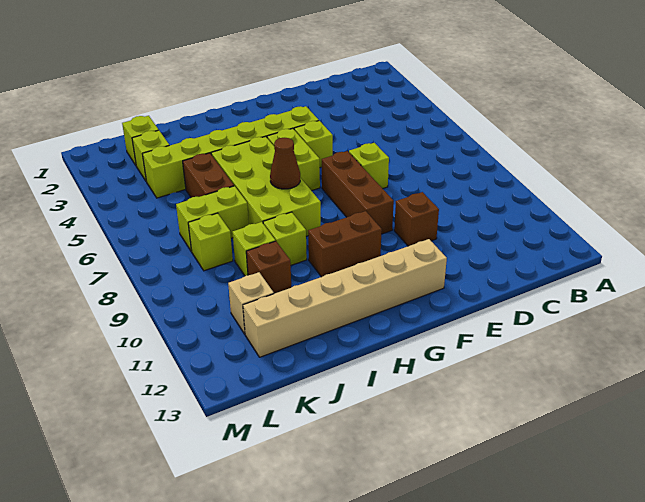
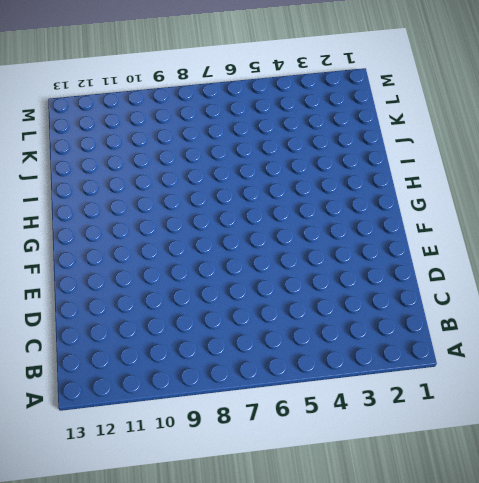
none -> lime brick E7 level 1
none -> brown brick E10 level 1
none -> lime brick F4:K4 level 1

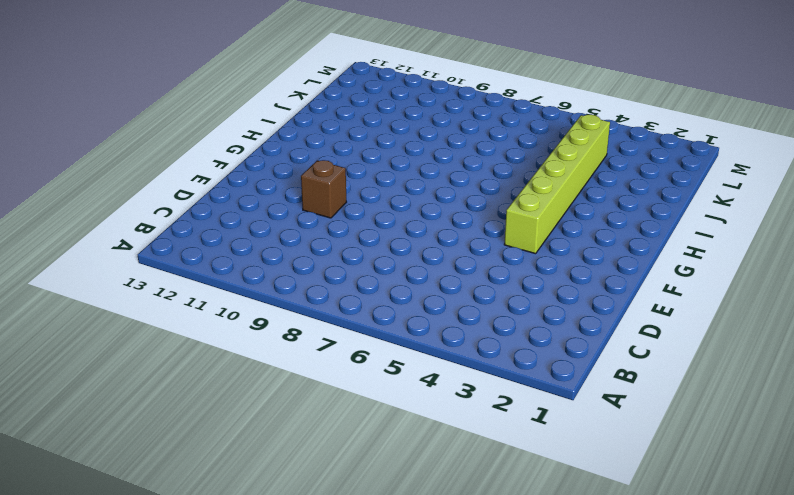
none -> lime brick E7 level 1
none -> lime brick F5 level 1
none -> brown brick F7:F9 level 1

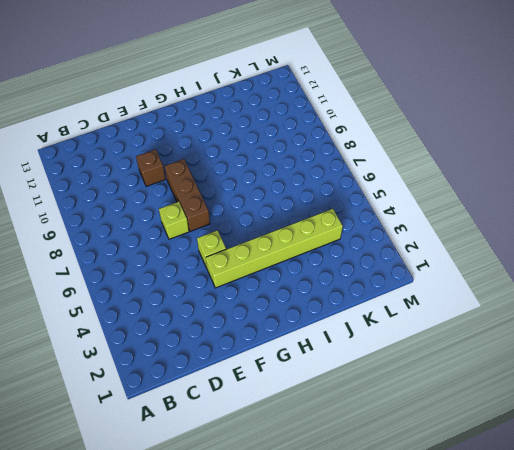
none -> tan brick F12:K12 level 1
none -> lime brick G5:G6 level 1
none -> brown brick G10:H10 level 1

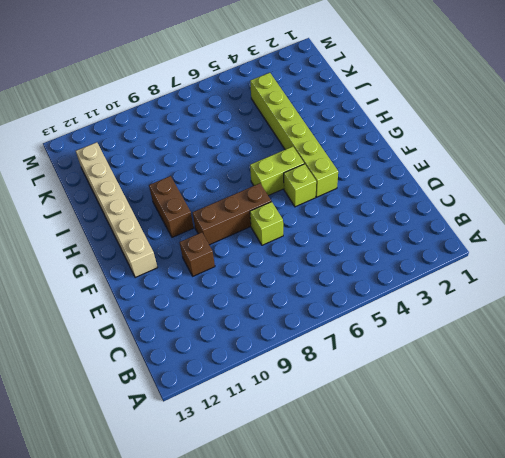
none -> lime brick H5:I8 level 1
none -> lime brick I9 level 1
none -> brown brick J5:J6 level 1

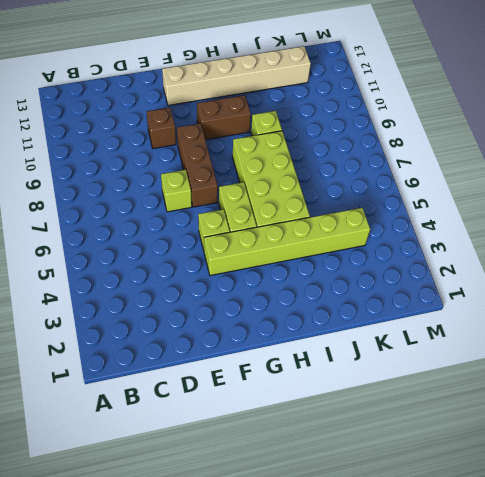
none -> brown brick J5:J6 level 1
none -> lime brick J7:K7 level 1
none -> lime brick J9 level 1

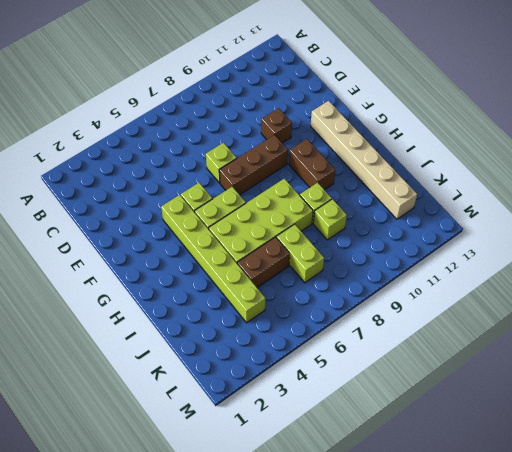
none -> brown brick J10 level 1
none -> lime brick K2 level 1
none -> lime brick K3 level 1

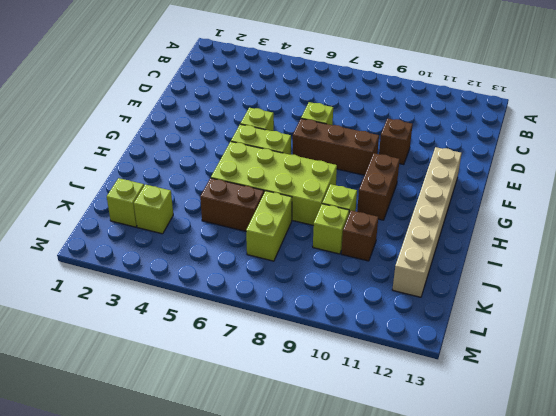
none -> lime brick F4:K4 level 1
none -> lime brick K8 level 1
none -> tan brick K11 level 1

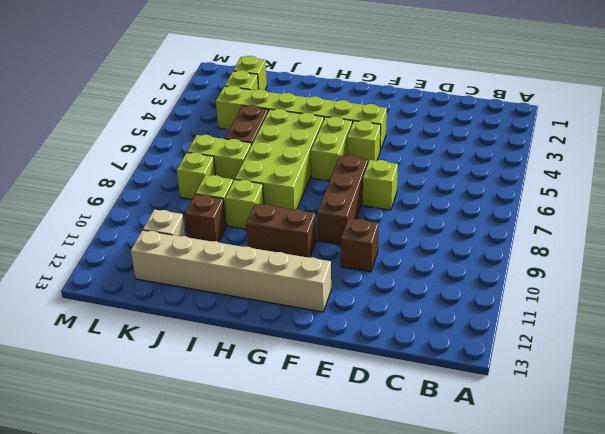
none -> brown cone H7 level 2

